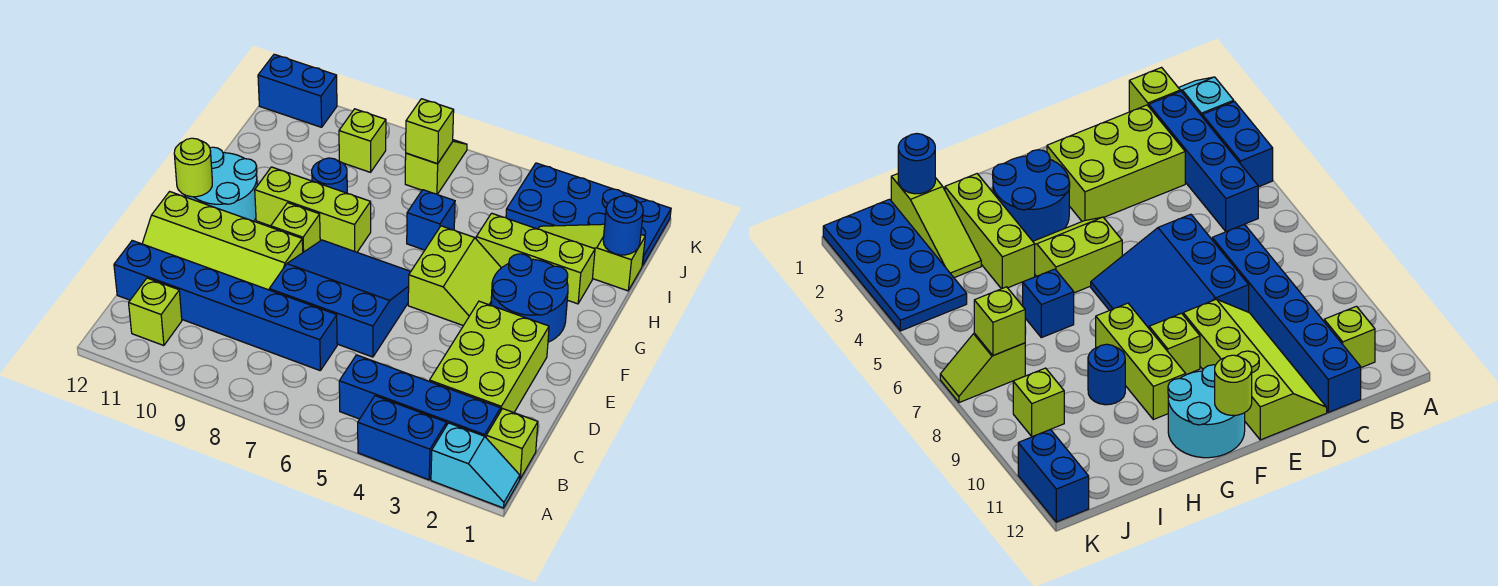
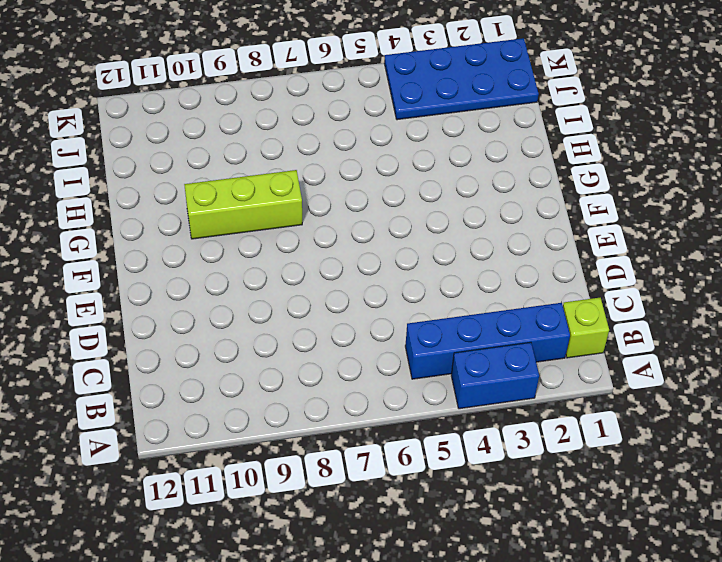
none -> cyan slope A1:A2 level 1 top 2
none -> lime brick B11 level 1
none -> lime brick C2:E3 level 1

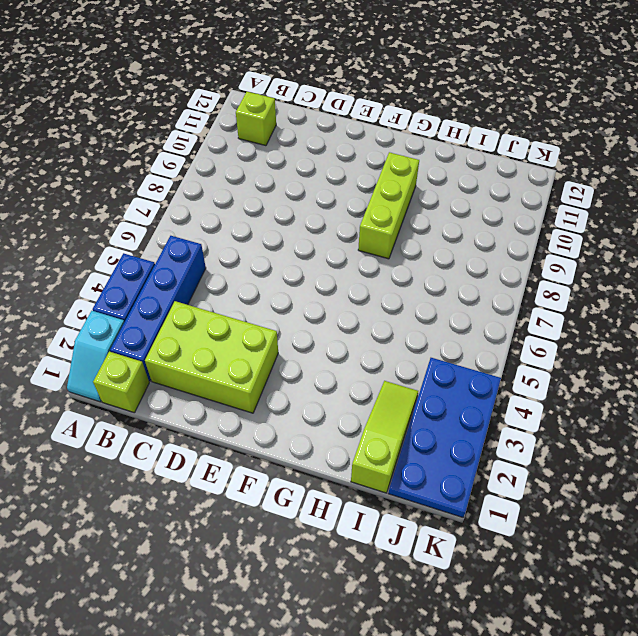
none -> blue brick C7:C12 level 1
none -> blue slope D6:F8 level 1 top D
none -> lime slope D9:E12 level 1 top E

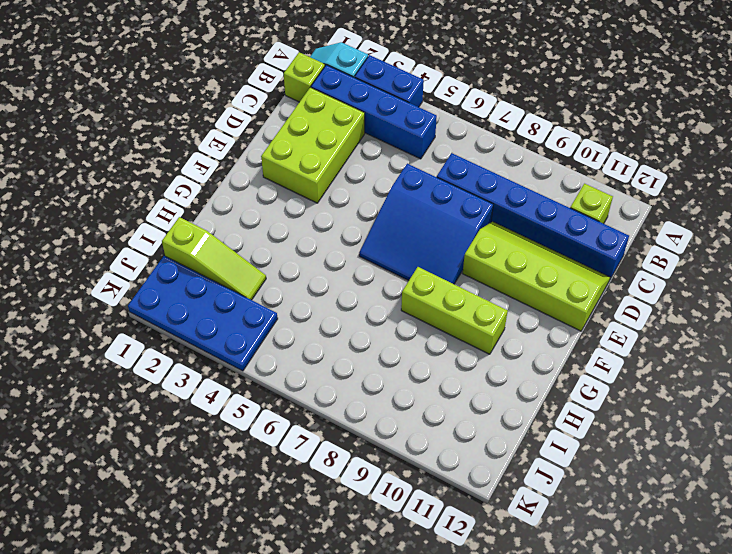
none -> blue round brick F2:G3 level 1
none -> lime slope F4:G5 level 1 top 5
none -> lime brick F9 level 1

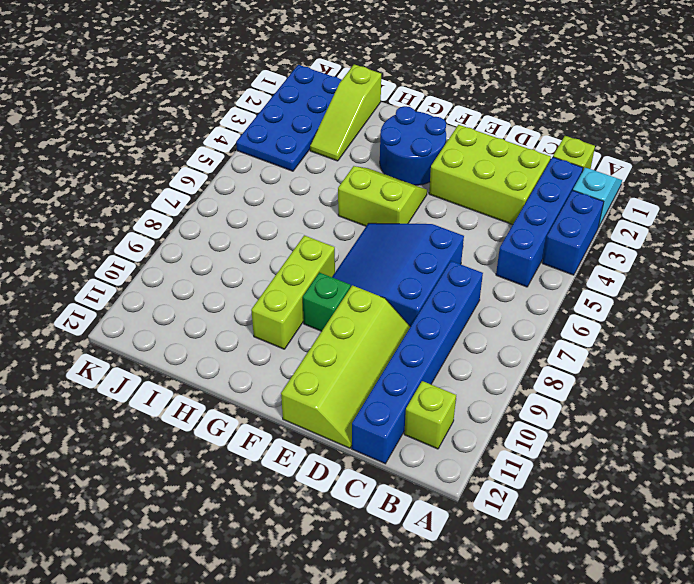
green brick F9 level 1 -> lime brick F9 level 1
none -> cyan round brick F11:G12 level 1
none -> lime brick H2:H4 level 1
none -> blue brick H6 level 1

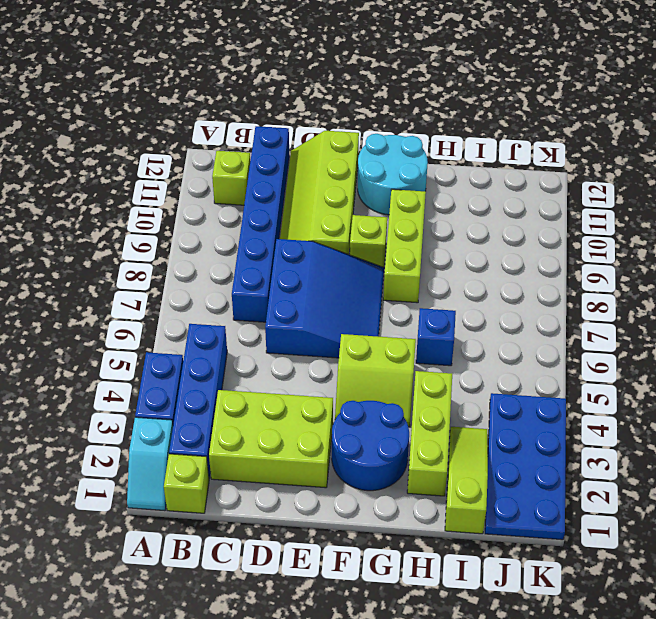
none -> blue round brick H9 level 1
none -> lime slope J7:K7 level 1 top J
none -> lime brick J9 level 1

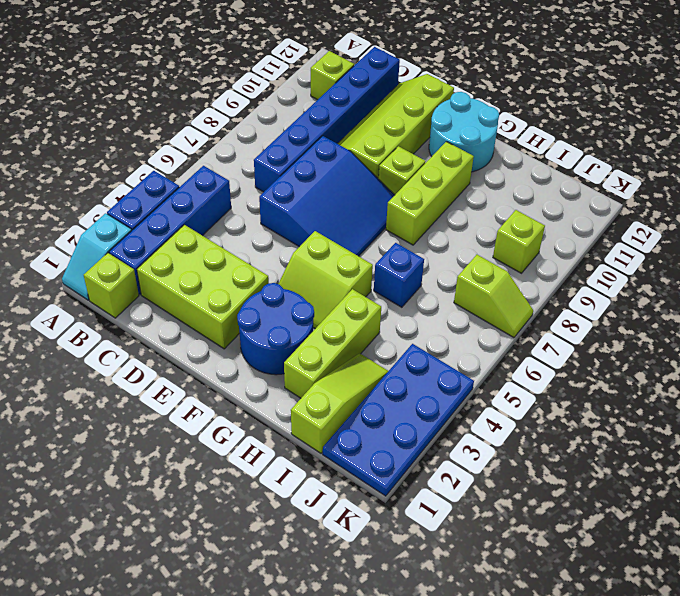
none -> blue round brick H9 level 1
none -> blue brick K11:K12 level 1
none -> lime round brick F12 level 2

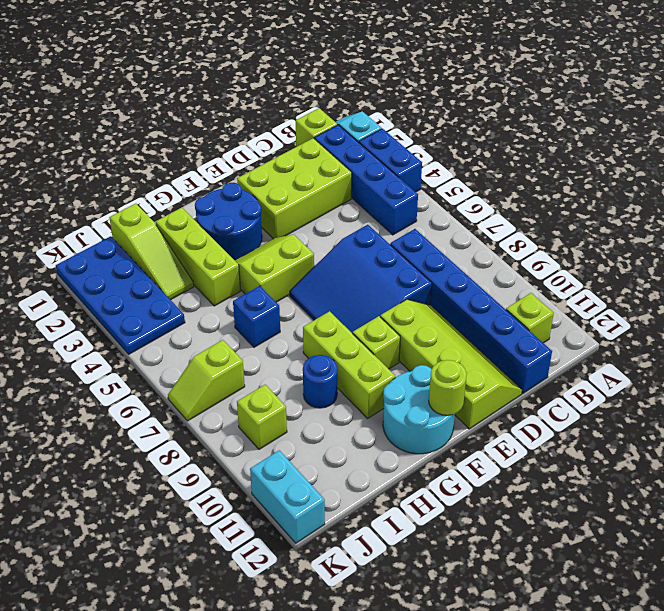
cyan brick K11:K12 level 1 -> blue brick K11:K12 level 1
none -> blue round brick I1 level 2
none -> lime brick J7 level 2

